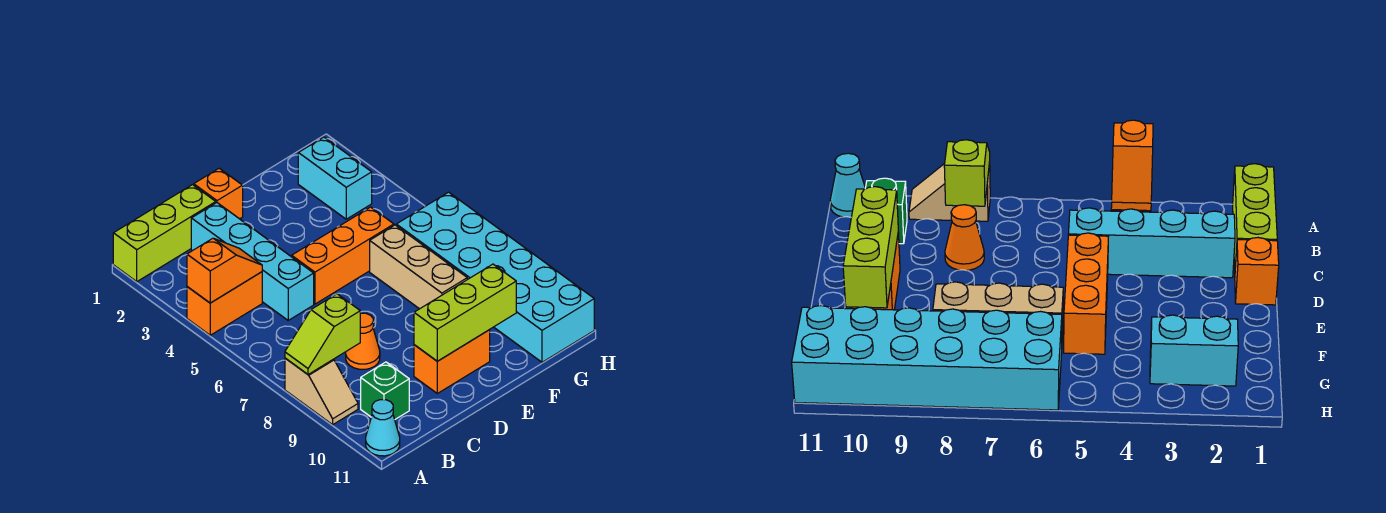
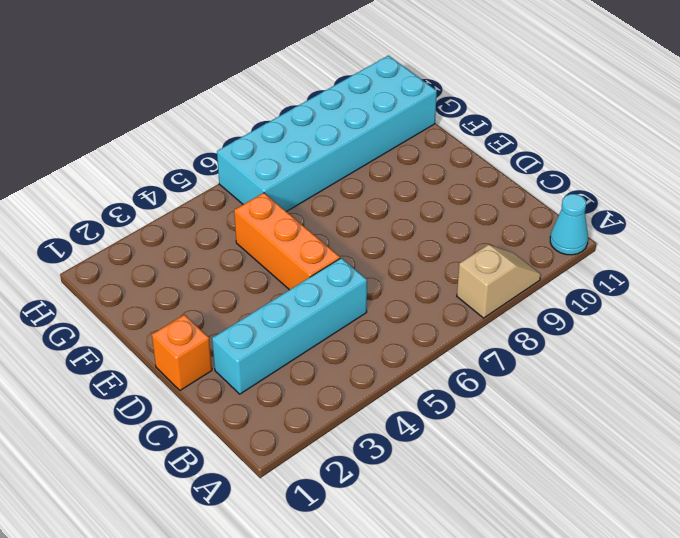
none -> lime brick A1:C1 level 1
none -> orange brick A4:B4 level 1
none -> green brick B10 level 1

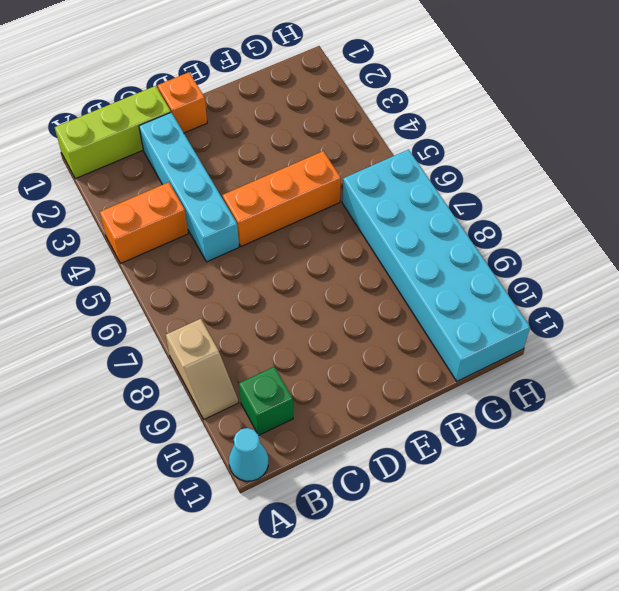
none -> orange cone C8 level 1
none -> orange brick D10:E10 level 1
none -> tan brick F6:F8 level 1

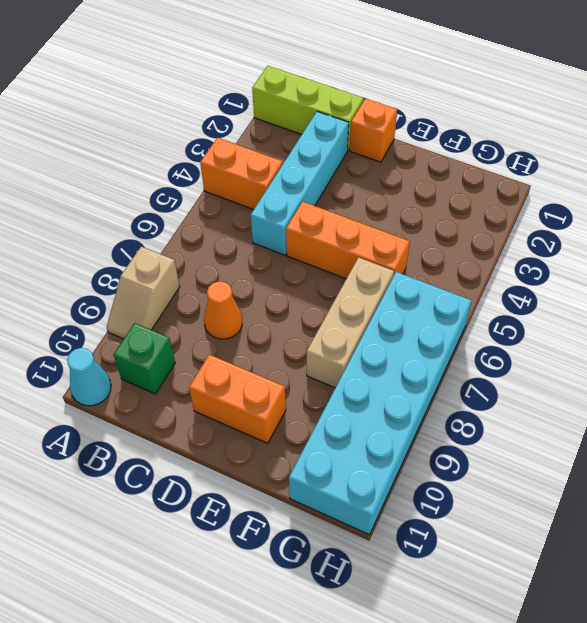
none -> cyan brick G2:G3 level 1
none -> orange slope A4:B4 level 2 top A
none -> lime slope A8:B8 level 2 top B

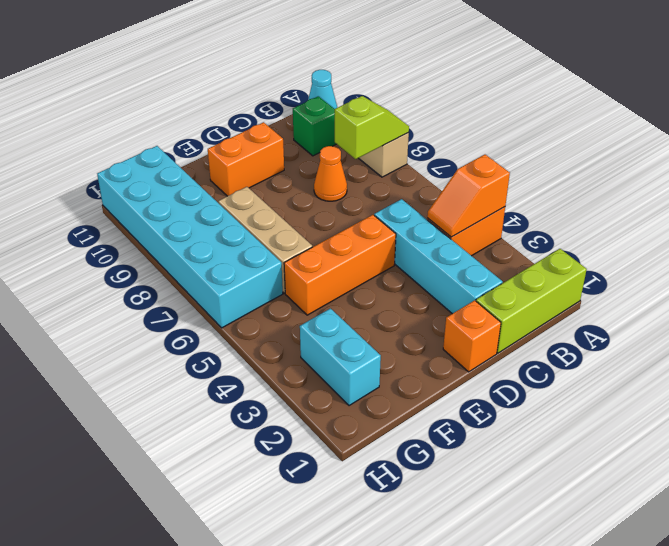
none -> lime brick D10:F10 level 2

